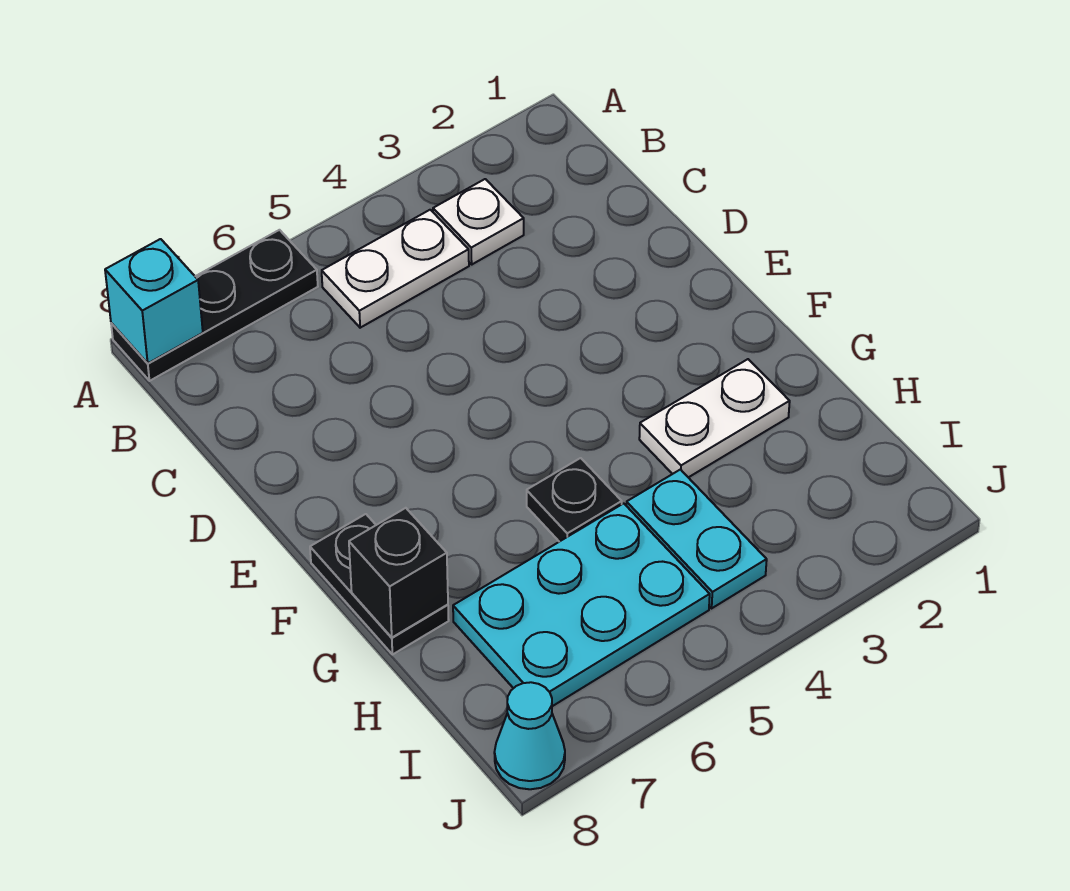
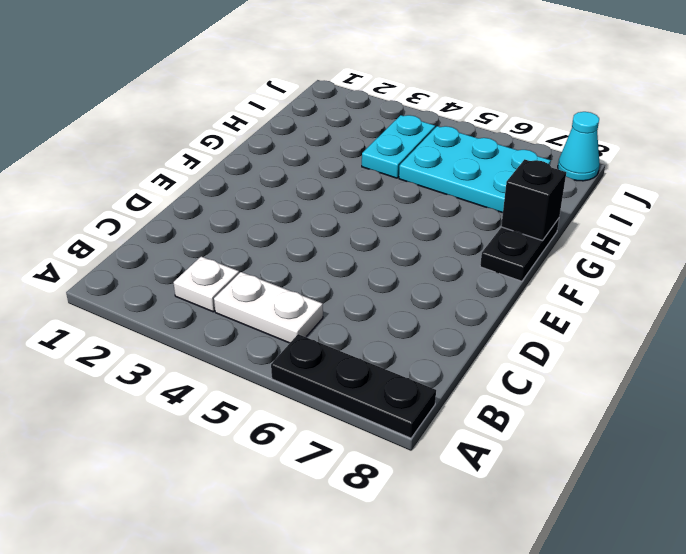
none -> white plate G2:G3 level 1
none -> black plate G5 level 1

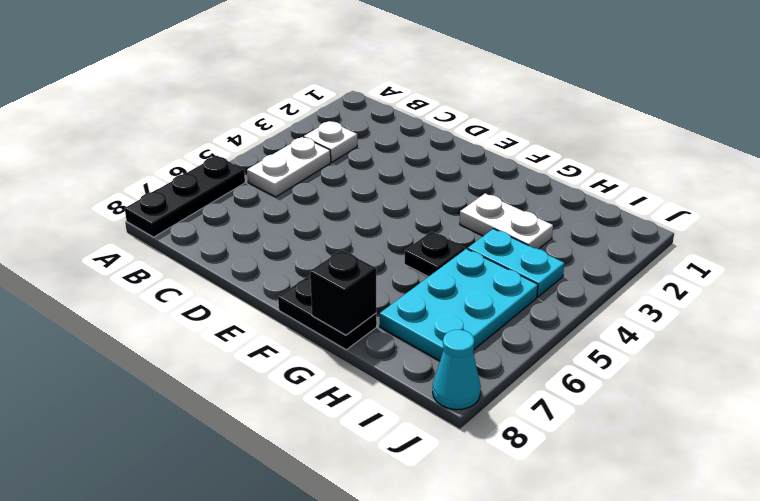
white plate G3:H3 level 1 -> white plate G2:G3 level 1
none -> cyan brick A8 level 2

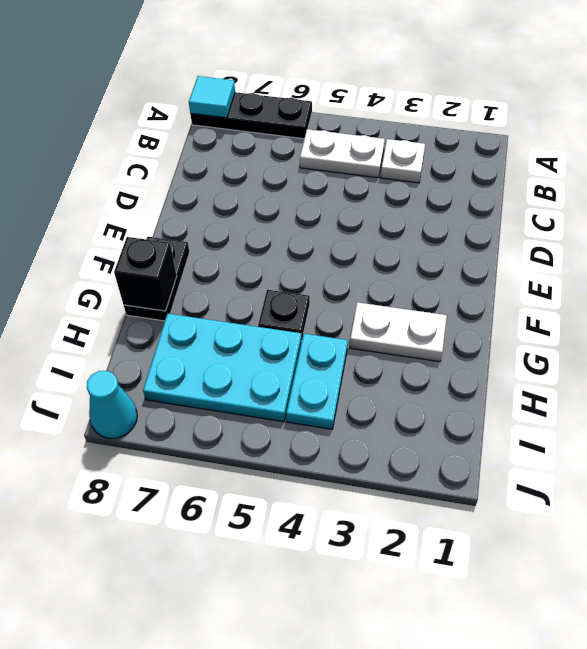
cyan tile A8 level 2 -> cyan brick A8 level 2

